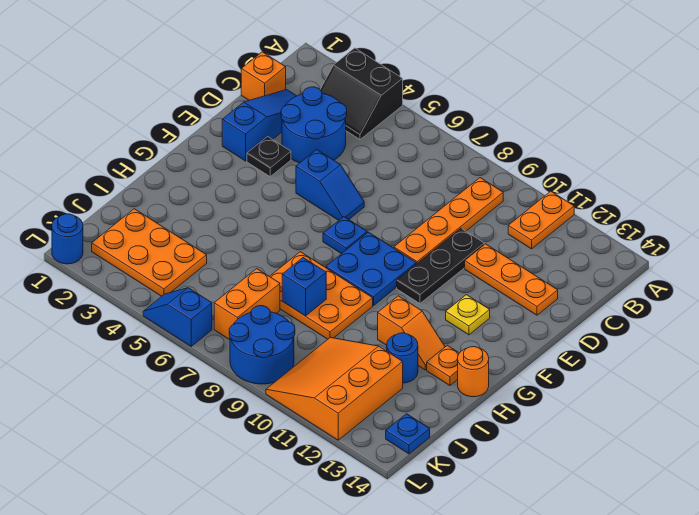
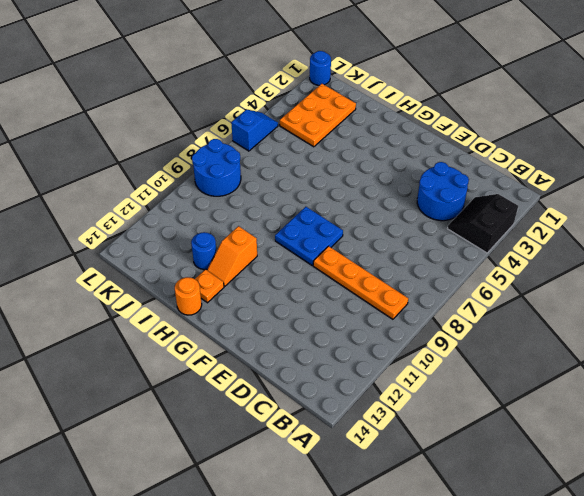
none -> orange plate A11:B11 level 1
none -> orange brick C1 level 1
none -> blue slope C2:E2 level 1 top E

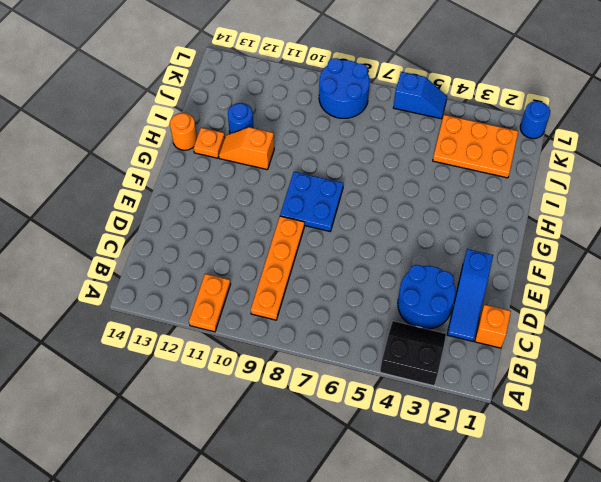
none -> black plate D10:F10 level 1
none -> orange plate D11:D13 level 1
none -> black plate E3 level 1

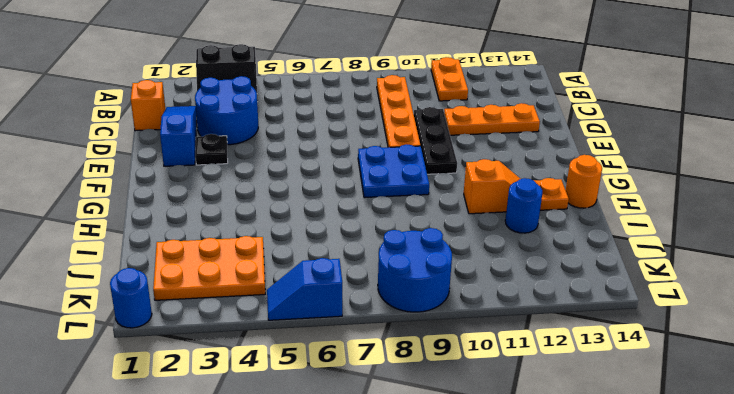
none -> blue slope E5:E6 level 1 top 5
none -> blue plate F7 level 1
none -> yellow plate F12 level 1

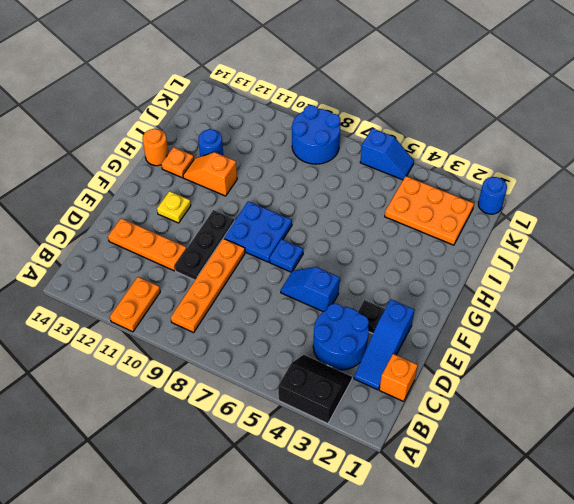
none -> orange plate H7:I9 level 1
none -> orange brick J7:K7 level 1
none -> orange slope J10:L12 level 1 top 12

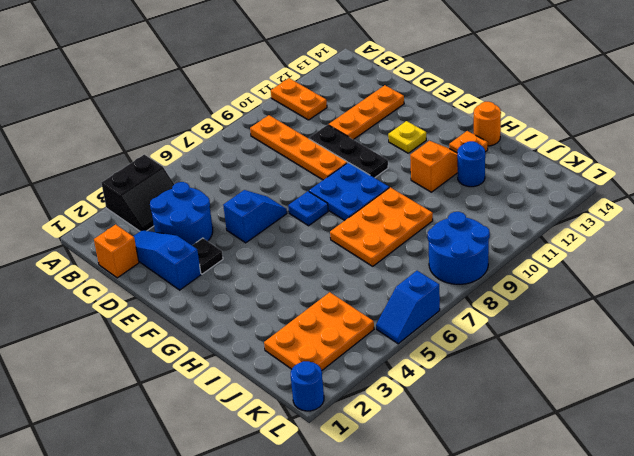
none -> orange brick J7:K7 level 1
none -> orange slope J10:L12 level 1 top 12
none -> blue plate K14 level 1

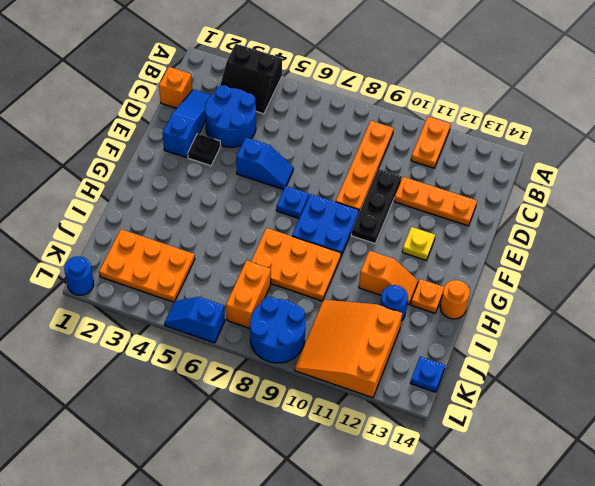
none -> blue brick I8 level 2

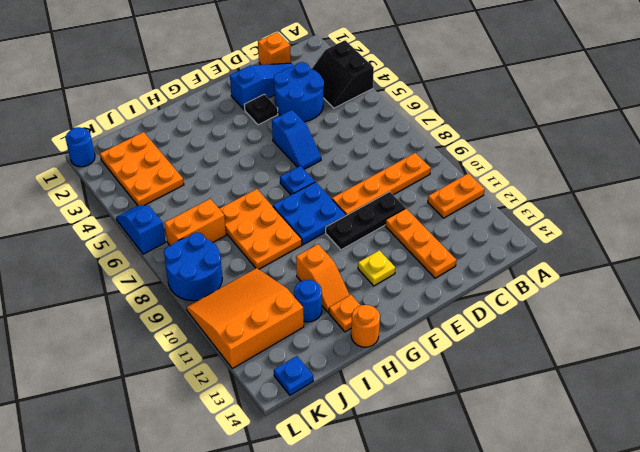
none -> blue brick I8 level 2

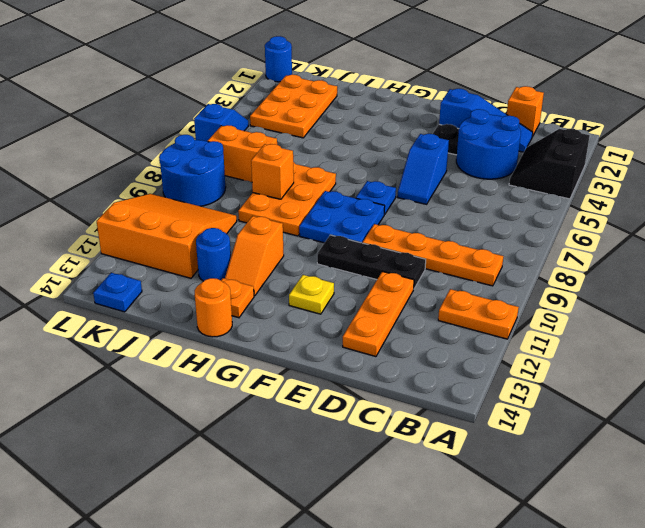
orange brick I8 level 2 -> blue brick I8 level 2

